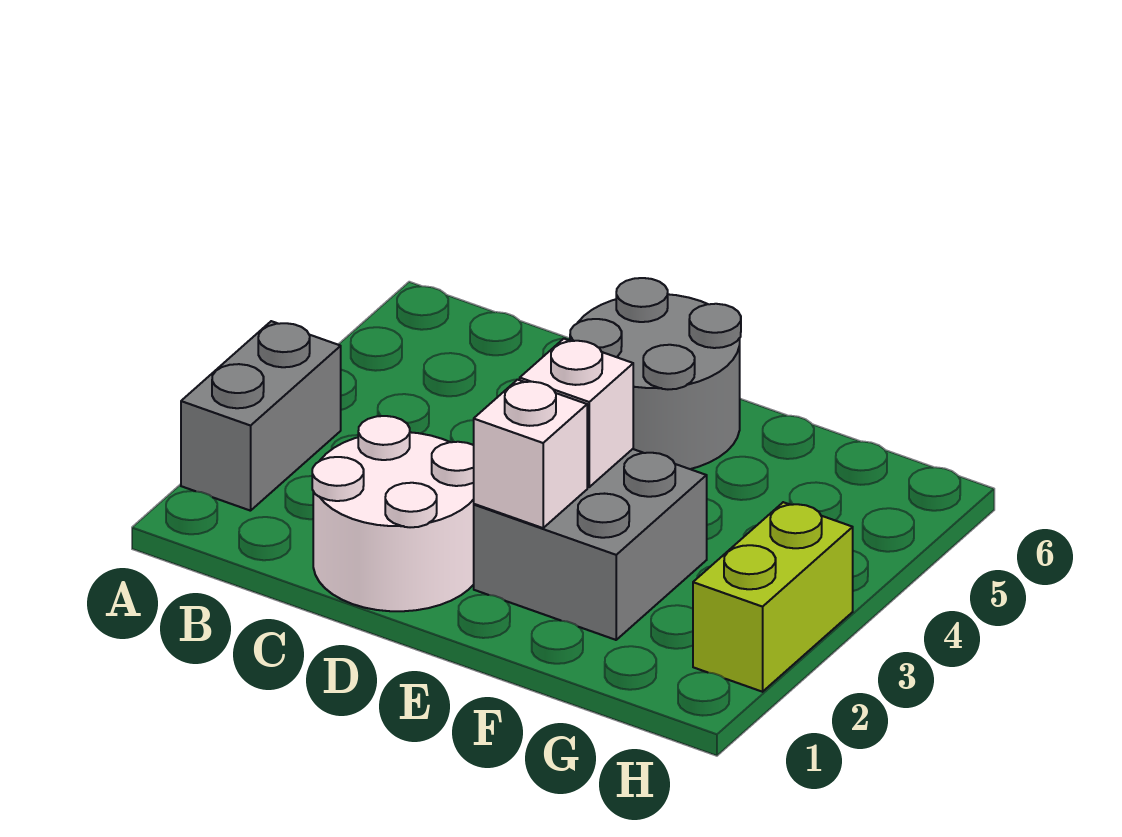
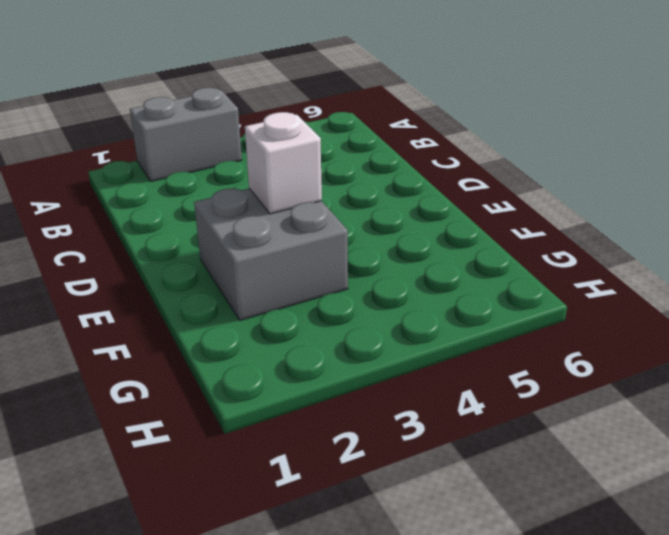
none -> white round brick C1:D2 level 1
none -> grey round brick D5:E6 level 1

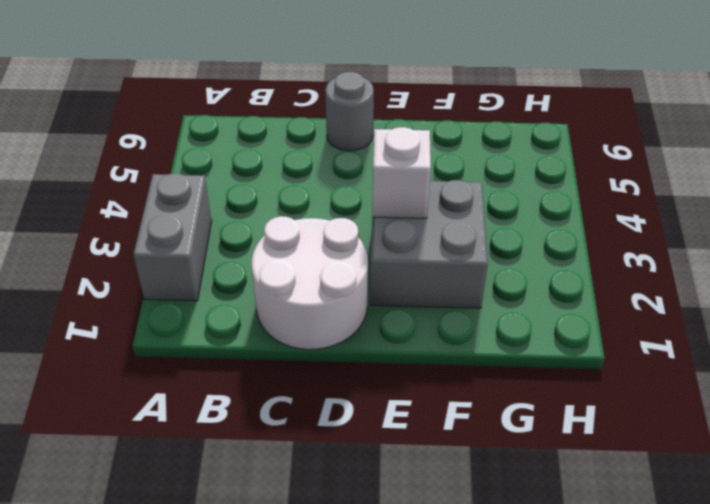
grey round brick D6 level 1 -> grey round brick D5:E6 level 1
none -> lime brick H2:H3 level 1
none -> white brick E2 level 2

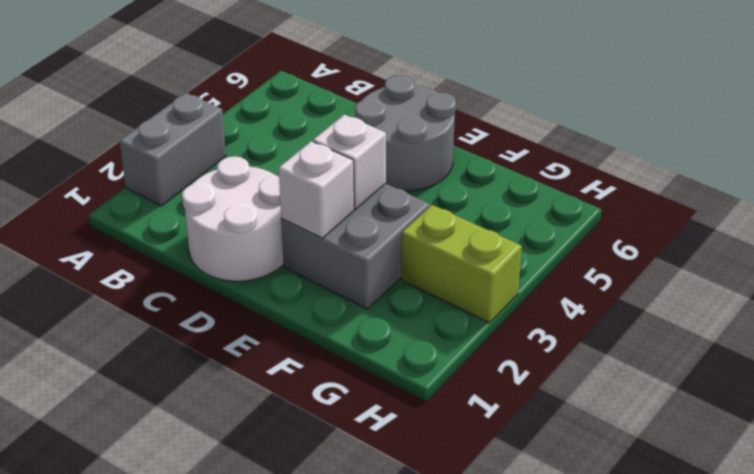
lime brick G3:H3 level 1 -> lime brick H2:H3 level 1

